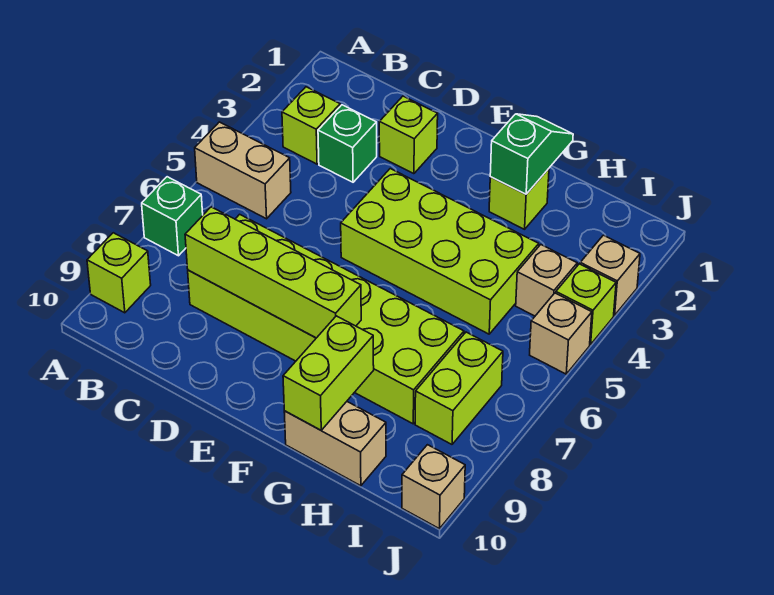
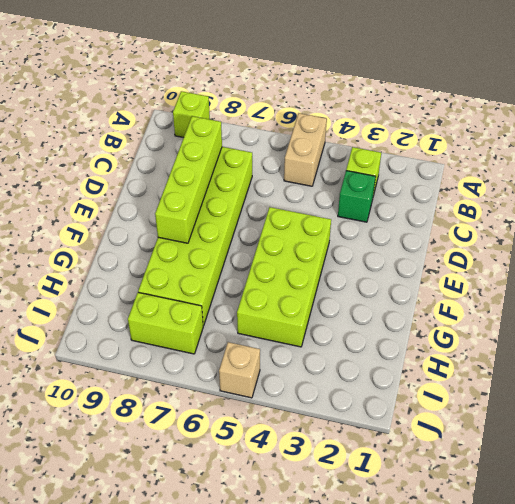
none -> green brick A7 level 1
none -> lime brick D2 level 1
none -> lime brick G2 level 1

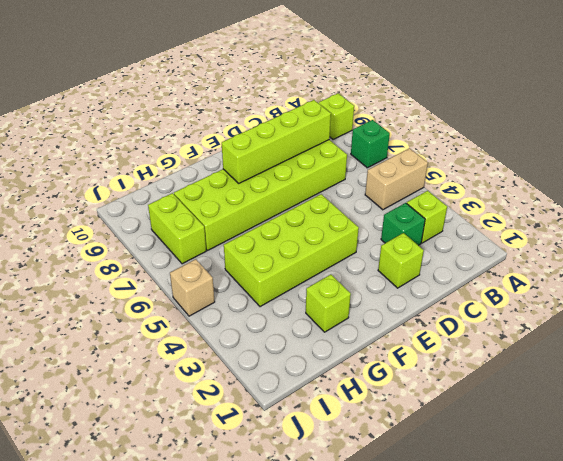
none -> tan brick G10:H10 level 1
none -> tan brick I4 level 1
none -> tan brick J3 level 1

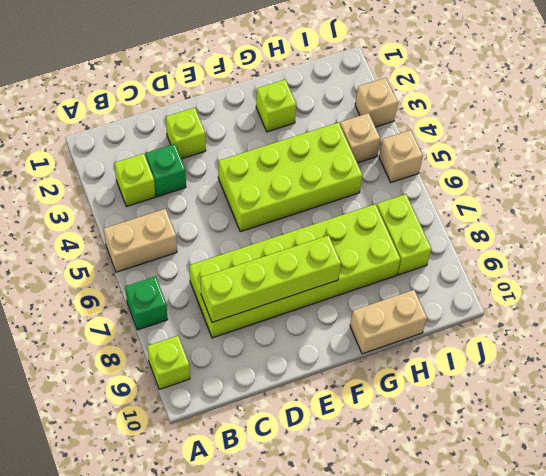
none -> lime brick J4 level 1
none -> tan brick J10 level 1
none -> green slope G1:G2 level 2 top 2

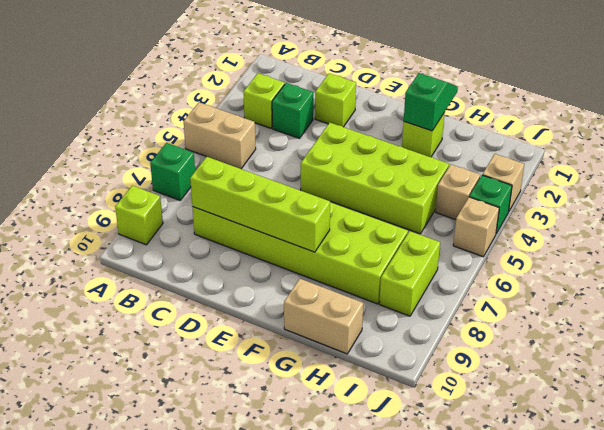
green brick J4 level 1 -> lime brick J4 level 1
none -> tan brick J10 level 1
none -> lime brick G9:G10 level 2

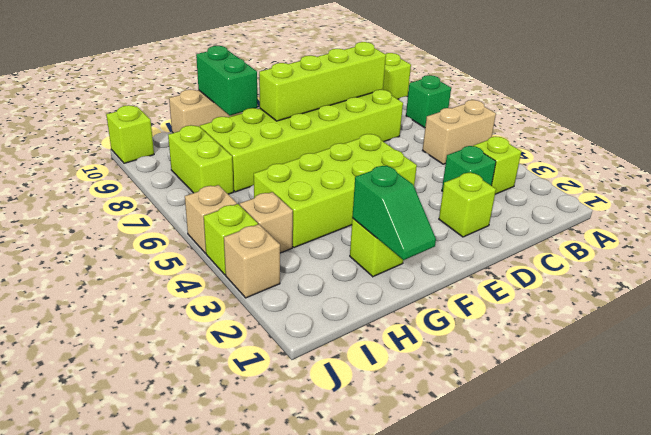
green brick G9:G10 level 2 -> lime brick G9:G10 level 2
lime brick J10 level 1 -> tan brick J10 level 1

